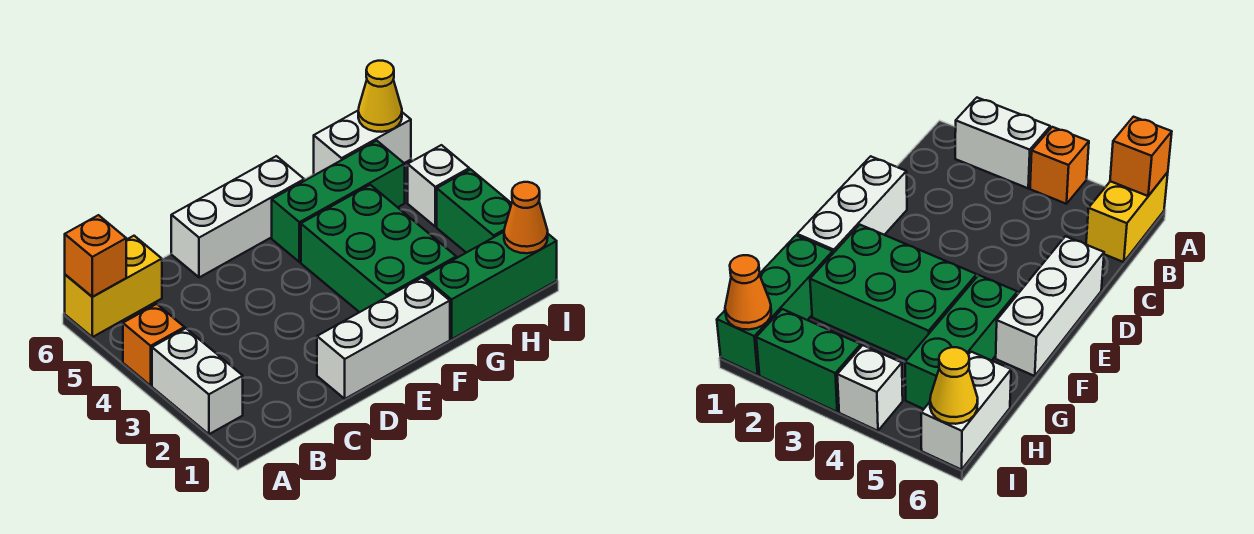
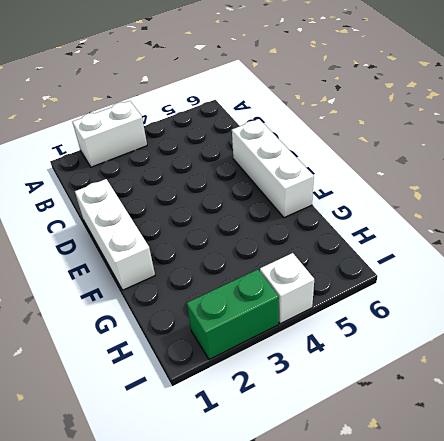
none -> orange brick A4 level 1
none -> yellow brick A6:B6 level 1
none -> green brick F2:G4 level 1

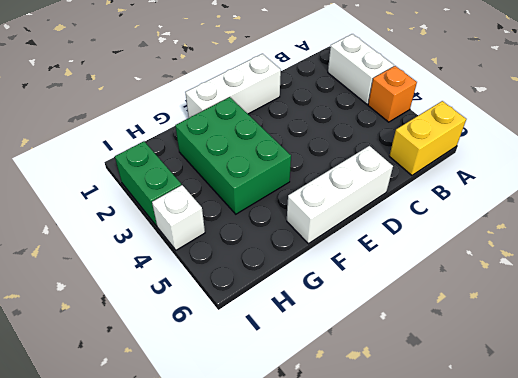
none -> green brick F5:H5 level 1
none -> green brick G1:I1 level 1
none -> white brick H6:I6 level 1

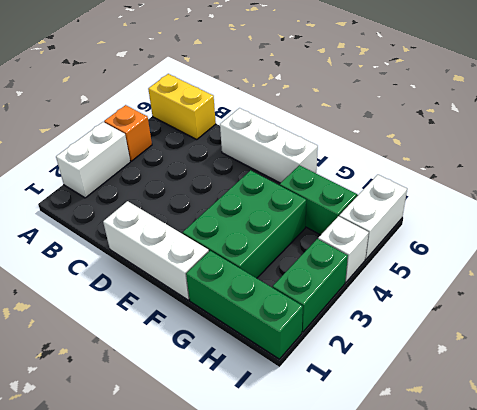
green brick G5:H5 level 1 -> green brick F5:H5 level 1
white brick I5:I6 level 1 -> white brick H6:I6 level 1
none -> orange brick A6 level 2
none -> orange cone I1 level 2
none -> yellow cone I6 level 2

